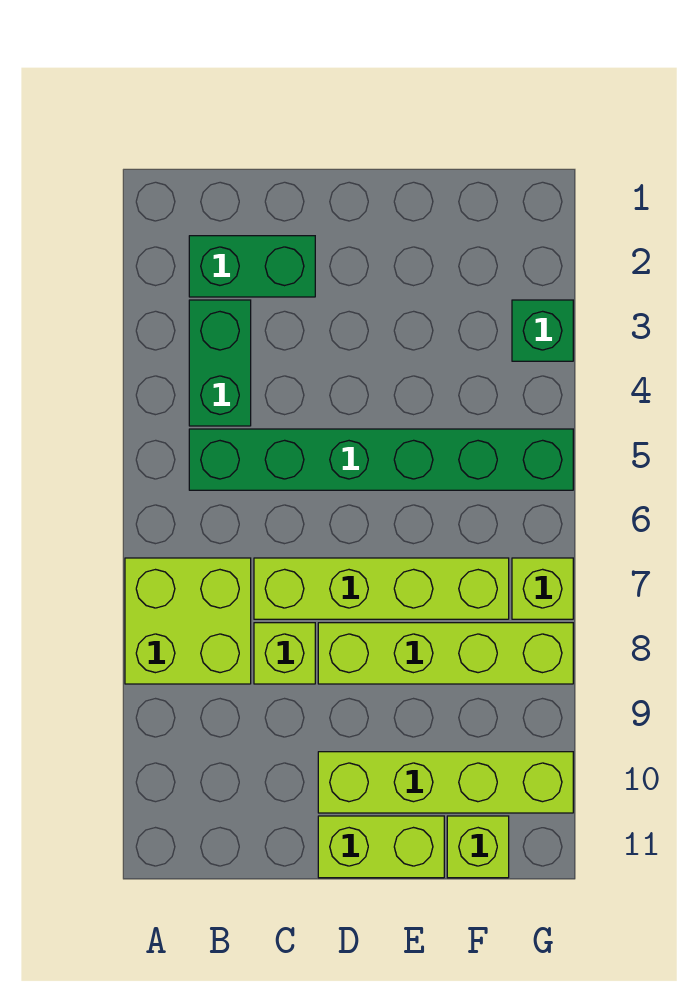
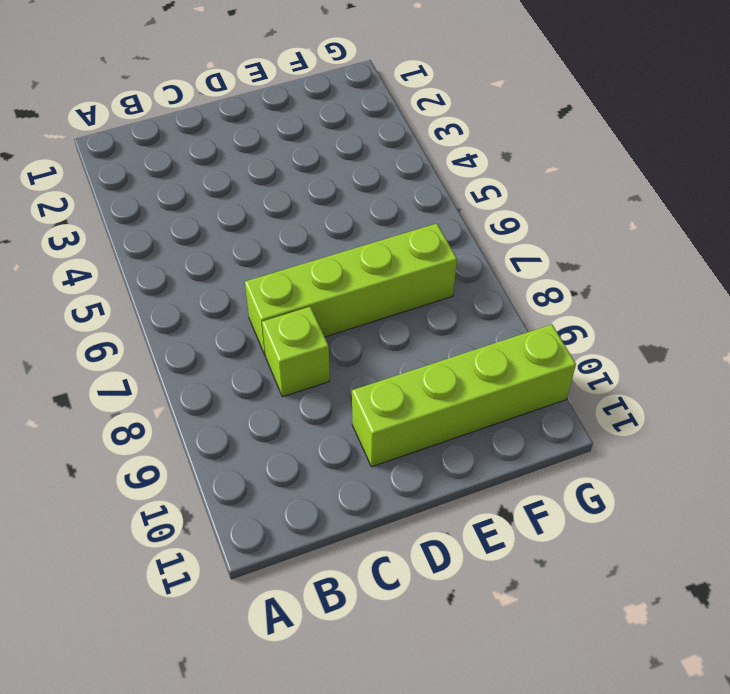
none -> lime brick A7:B8 level 1
none -> green brick B2:C2 level 1
none -> green brick B3:B4 level 1

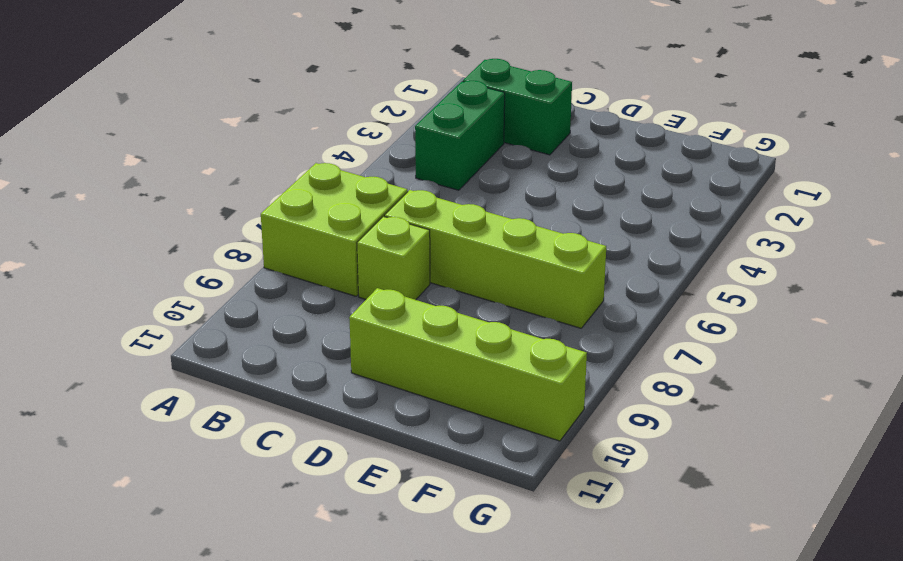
none -> green brick B5:G5 level 1
none -> lime brick D8:G8 level 1
none -> lime brick D11:E11 level 1

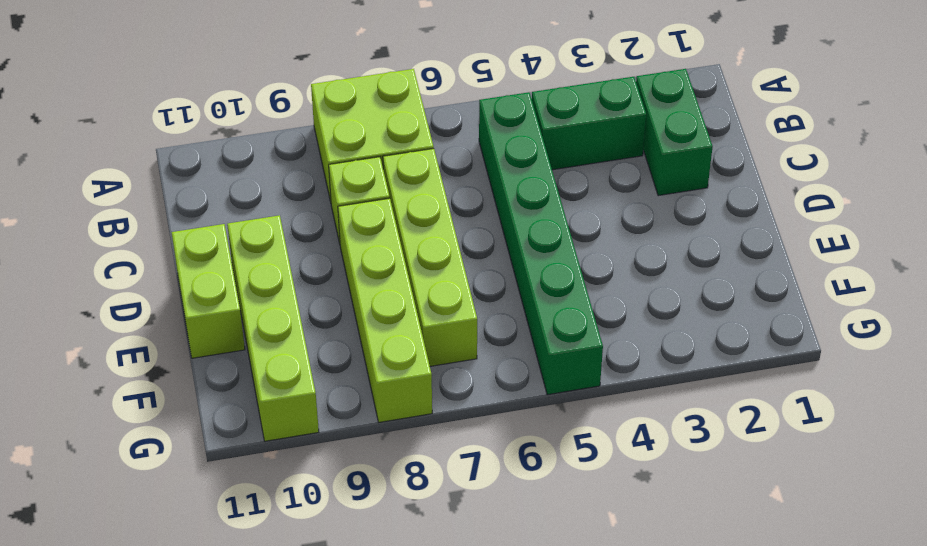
none -> lime brick F11 level 1
none -> green brick G3 level 1
none -> lime brick G7 level 1

